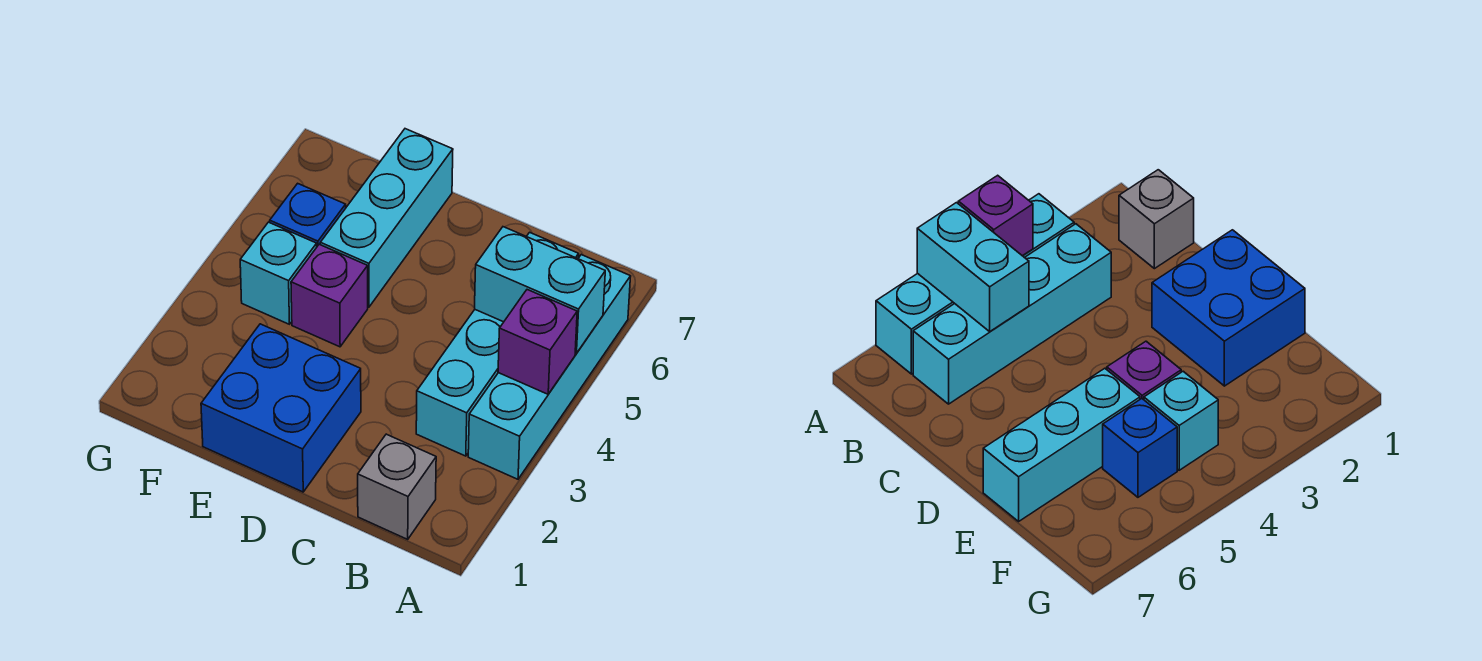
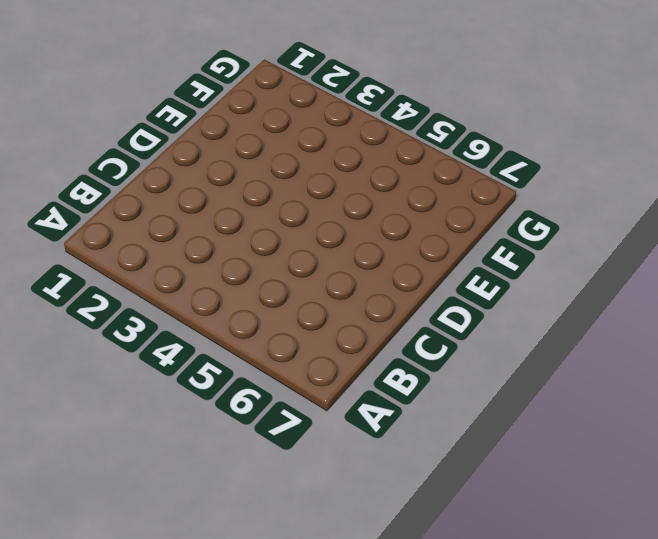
none -> cyan brick A3:A6 level 1
none -> grey brick B1 level 1

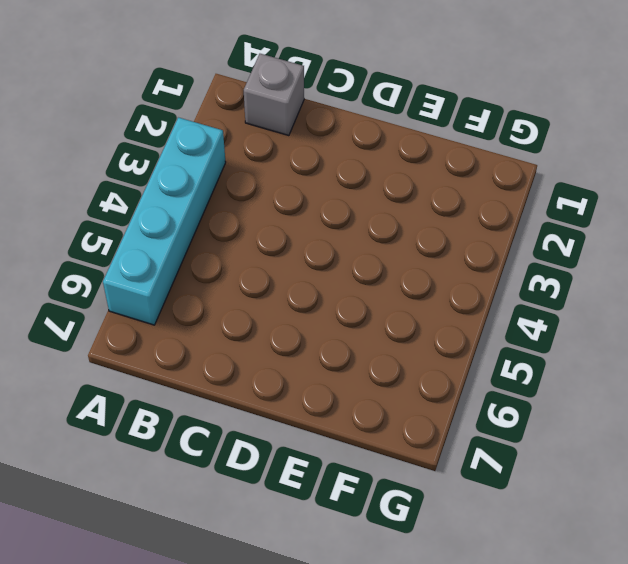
none -> cyan brick B3:B6 level 1
none -> blue brick D1:E2 level 1

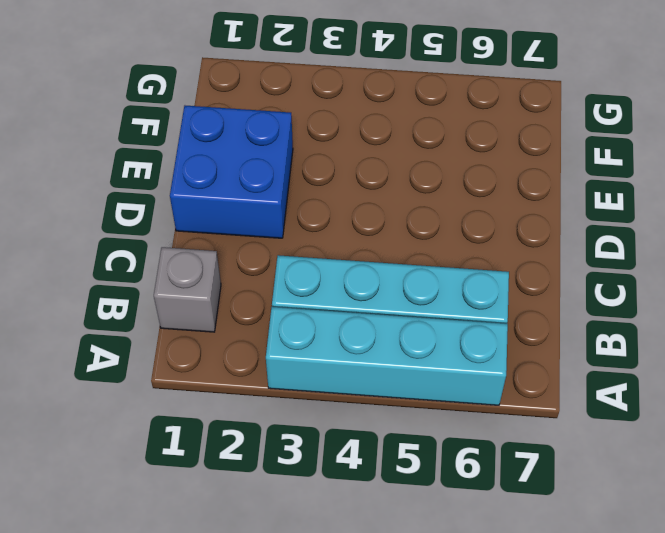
none -> purple brick E4 level 1
none -> cyan brick E5:E7 level 1

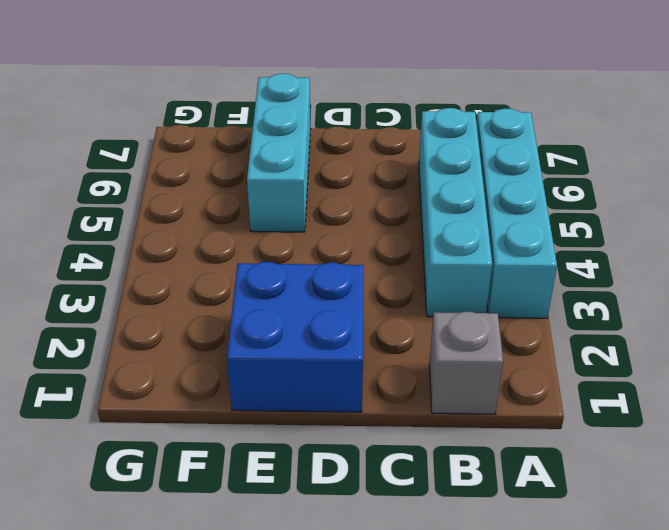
none -> purple brick E4 level 1
none -> cyan brick F4 level 1

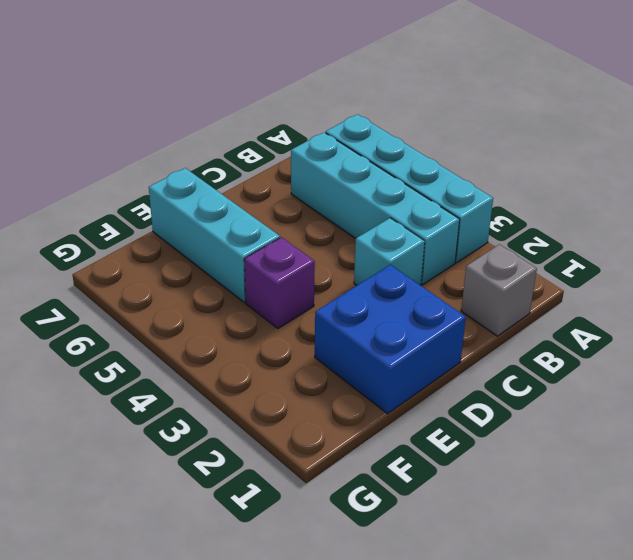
cyan brick C3 level 1 -> cyan brick F4 level 1
none -> blue brick F5 level 1
none -> purple brick A4 level 2

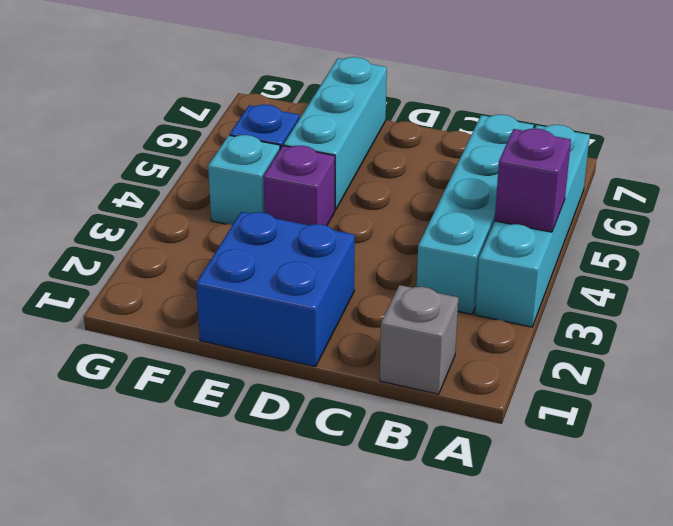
none -> cyan brick A5:B5 level 2

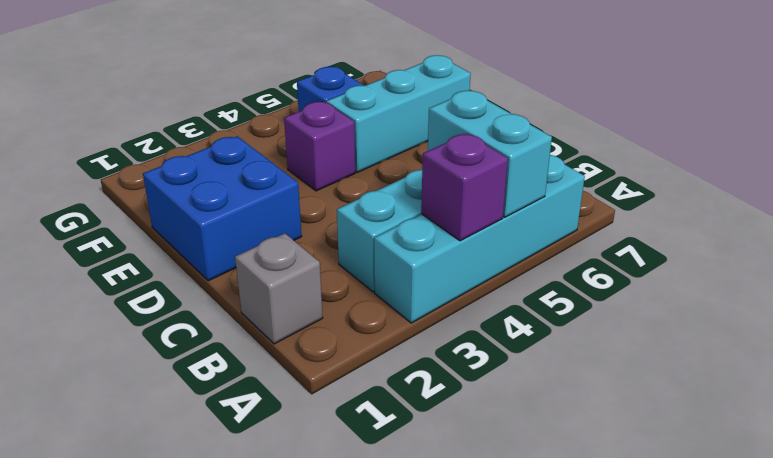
none -> cyan brick F4 level 1

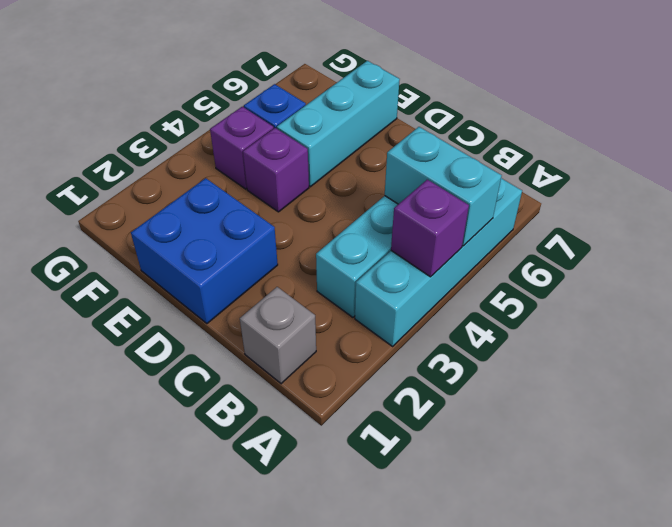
purple brick F4 level 1 -> cyan brick F4 level 1

